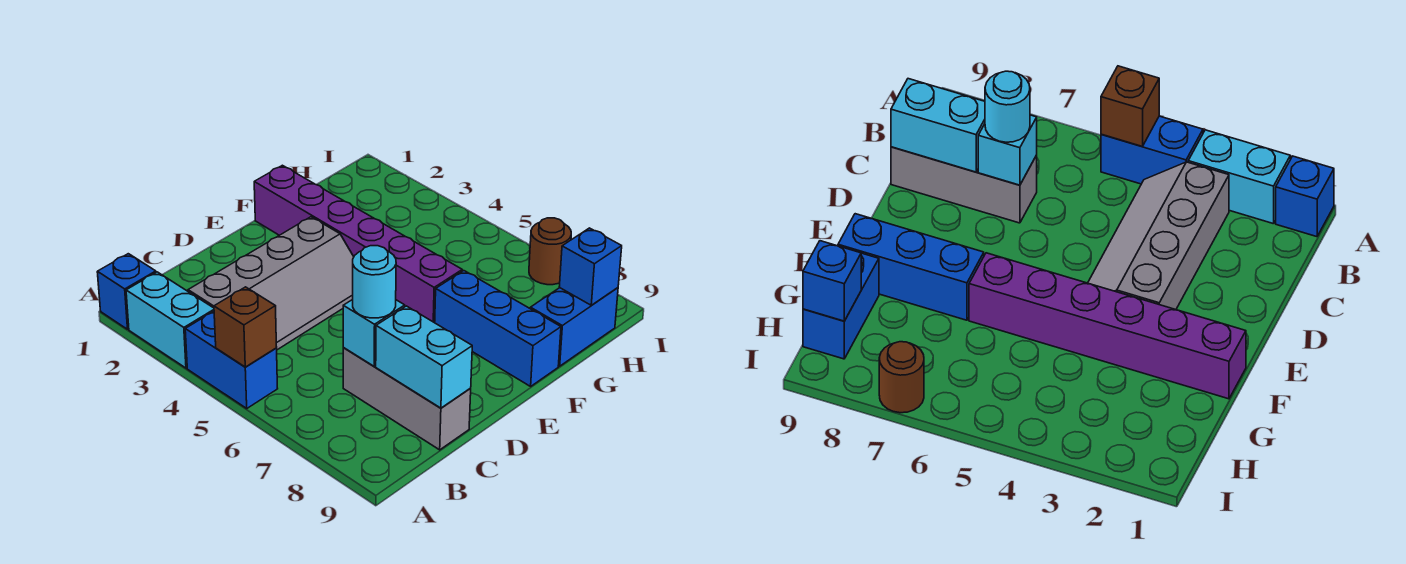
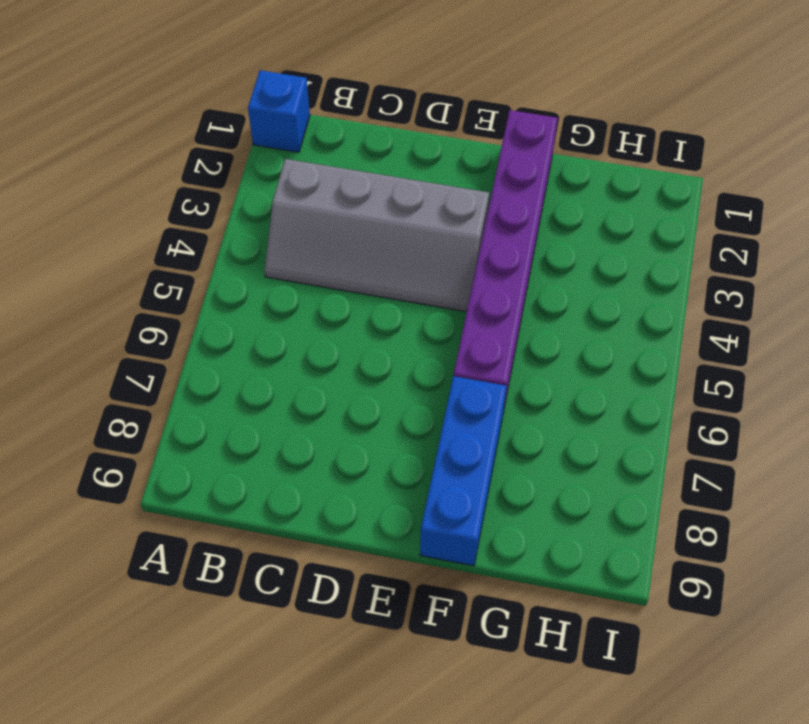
none -> cyan brick A2:A3 level 1
none -> blue brick A4:A5 level 1
none -> grey brick C7:C9 level 1

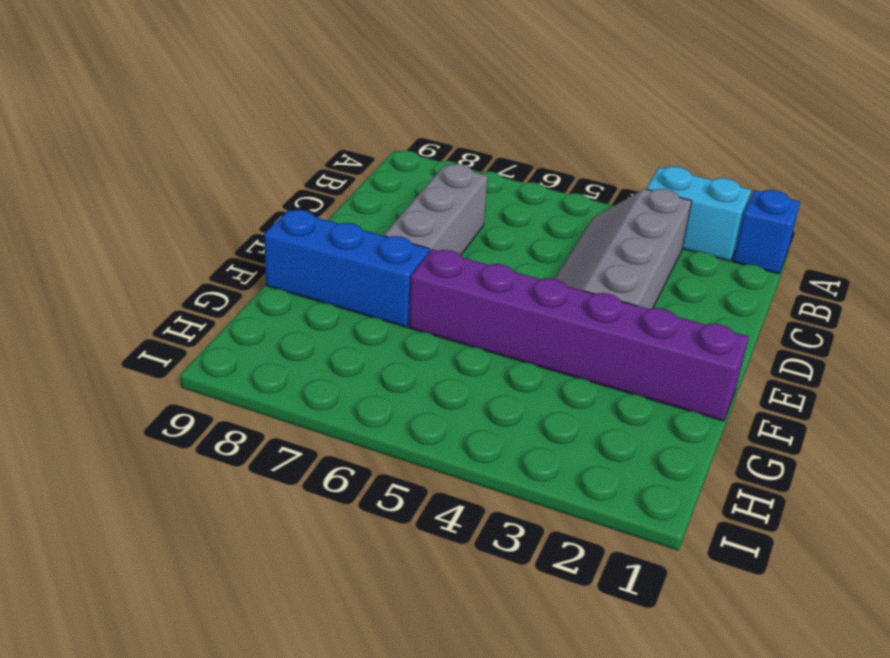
grey brick C7:E7 level 1 -> grey brick C7:C9 level 1
none -> blue brick A4:A5 level 1
none -> blue brick G9:H9 level 1
none -> brown round brick I7 level 1

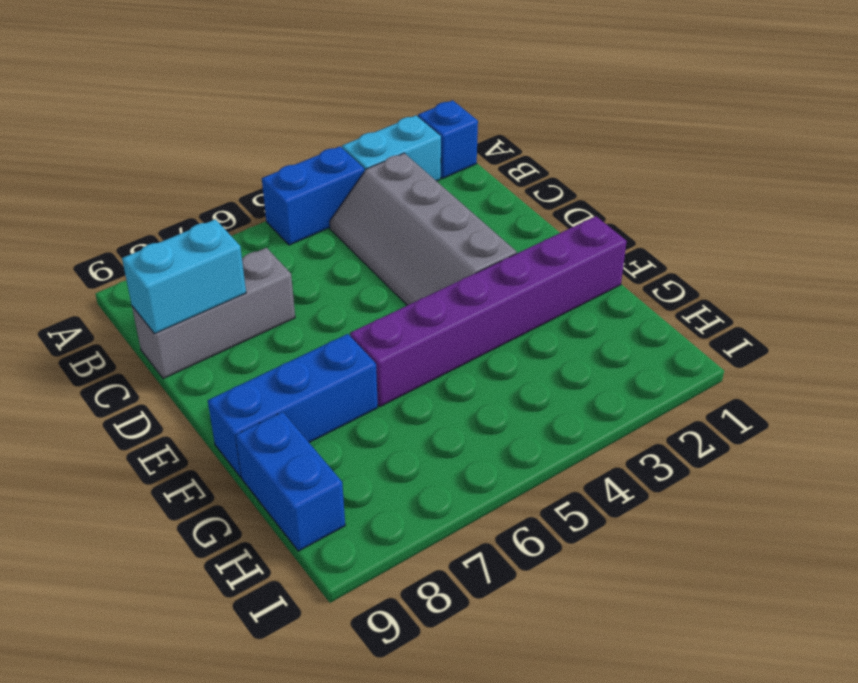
none -> brown round brick I7 level 1
none -> brown brick A5 level 2
none -> cyan brick C7 level 2

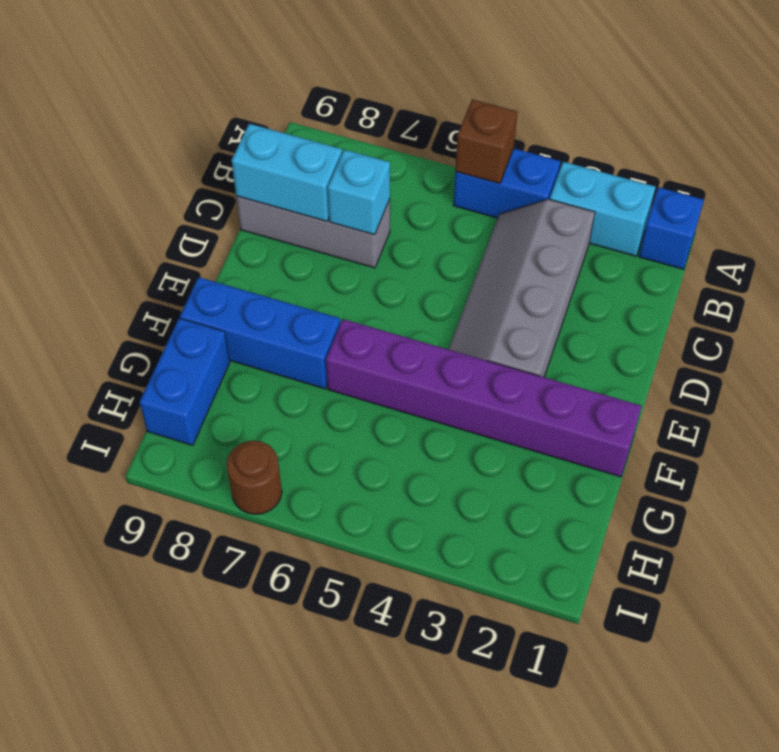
none -> blue brick H9 level 2
none -> cyan round brick C7 level 3

